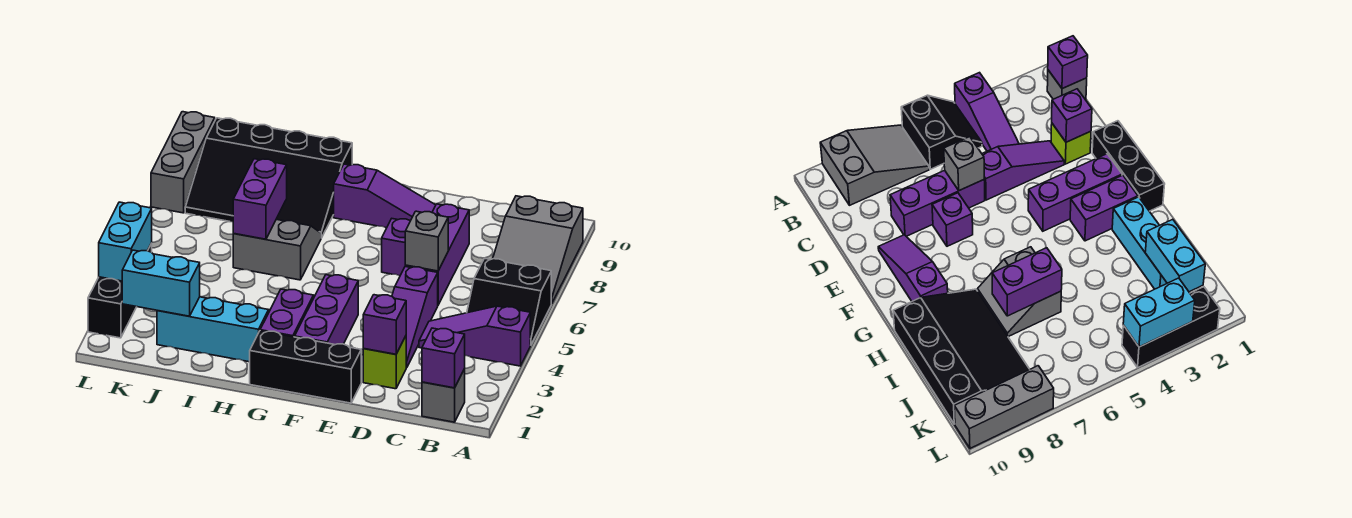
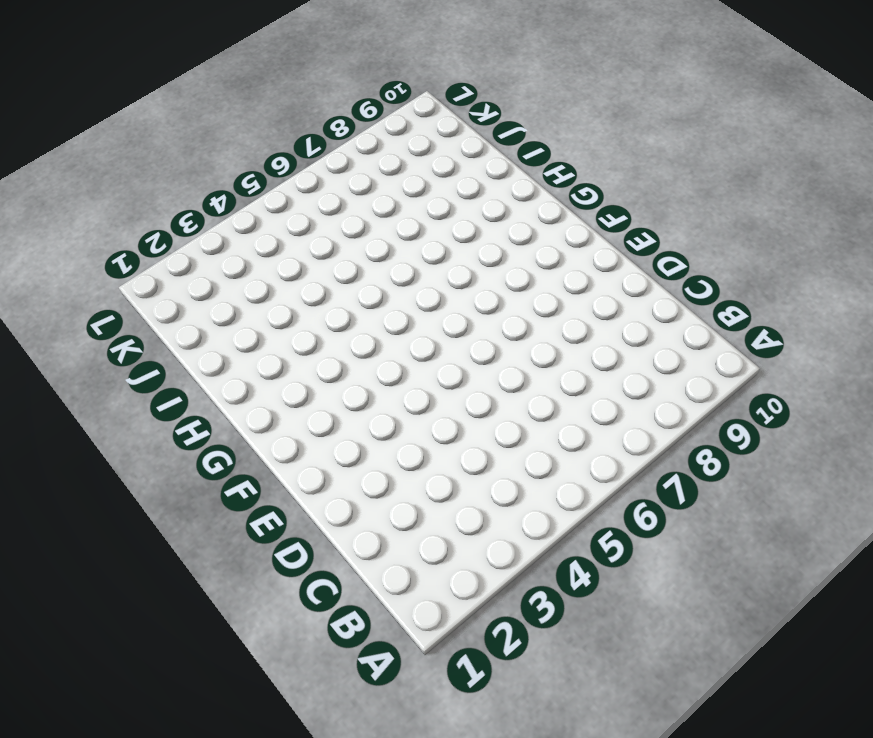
none -> purple slope A4:C4 level 1 top A
none -> black slope A5:B6 level 1 top 6
none -> grey slope A7:B9 level 1 top 9

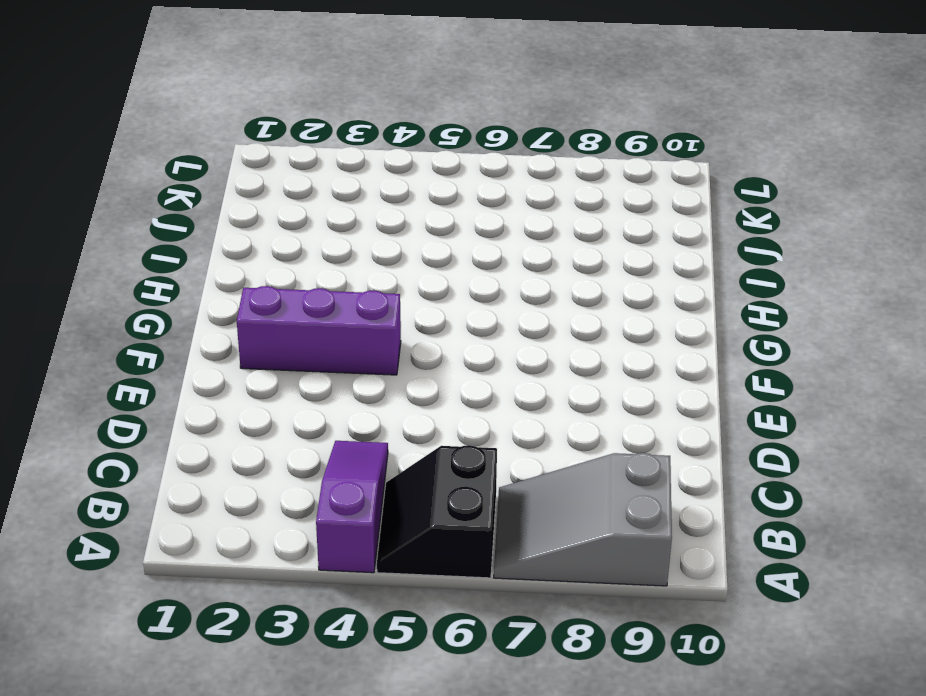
none -> grey brick B1 level 1
none -> lime brick D2 level 1
none -> purple slope D3:D5 level 1 top 5

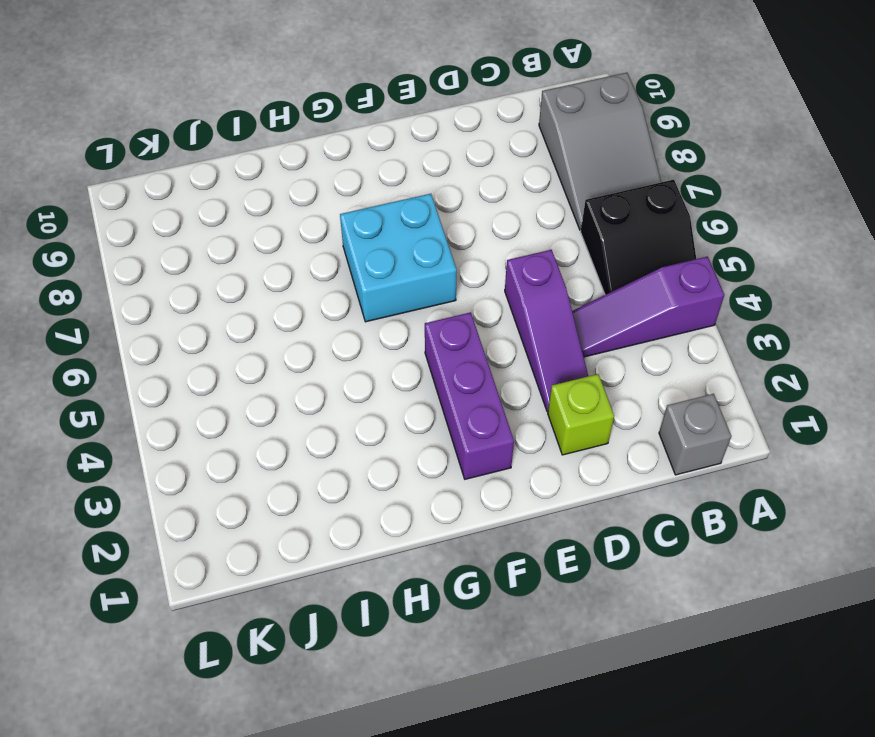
cyan brick F6:G7 level 1 -> none
none -> purple brick D6:D8 level 1
none -> black brick E1:G1 level 1
none -> purple brick E7 level 1

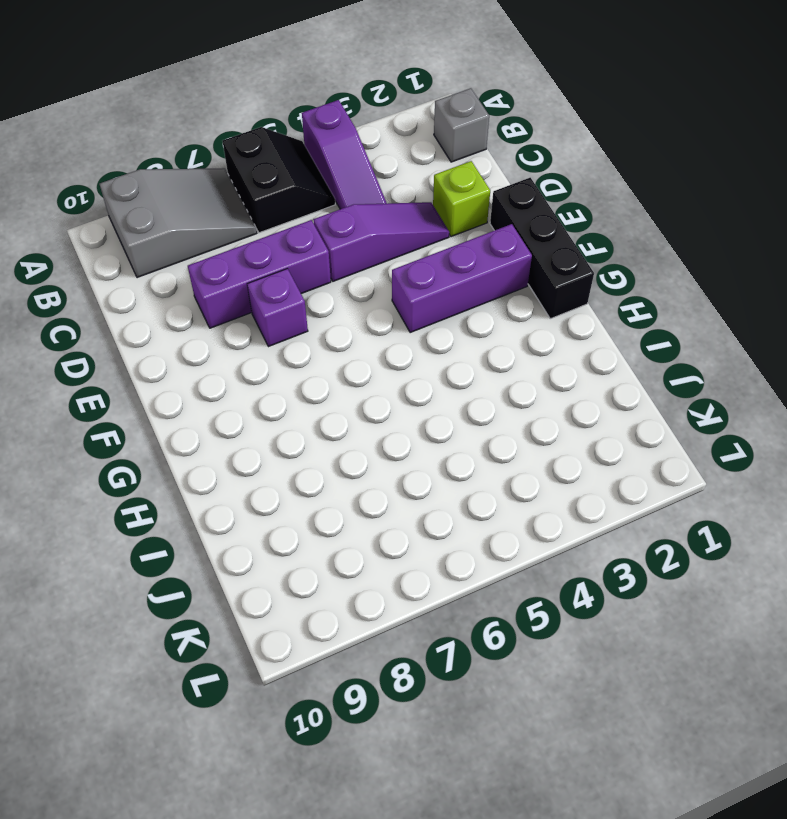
none -> purple slope E9:G9 level 1 top G
none -> purple brick G2:G3 level 1
none -> cyan brick H2:J2 level 1

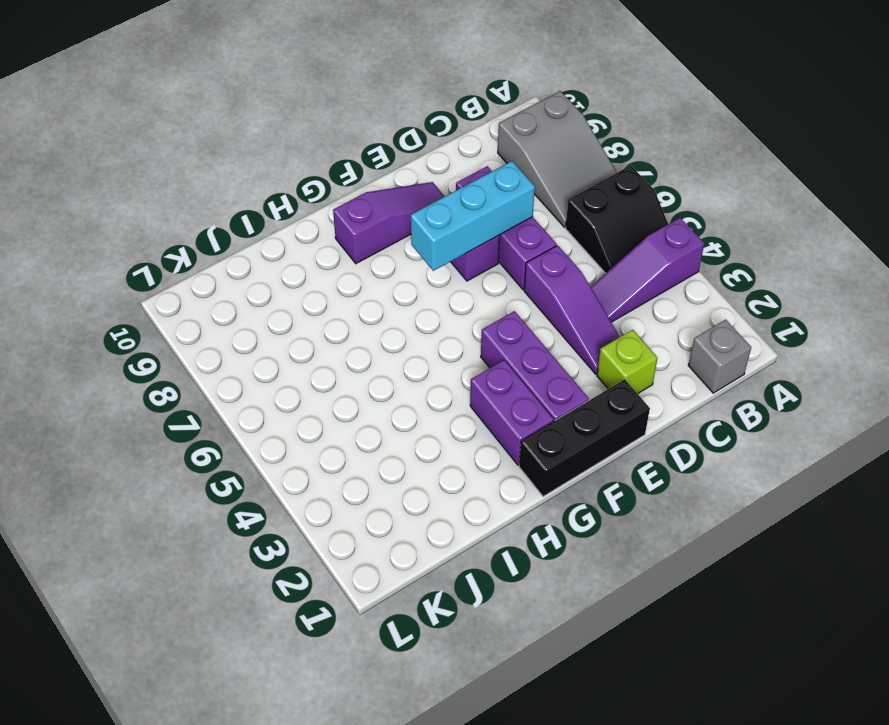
cyan brick D7:F7 level 2 -> cyan brick H2:J2 level 1
none -> grey slope H6:I7 level 1 top 6
none -> black slope H8:K10 level 1 top 10
none -> black brick L2:L4 level 1

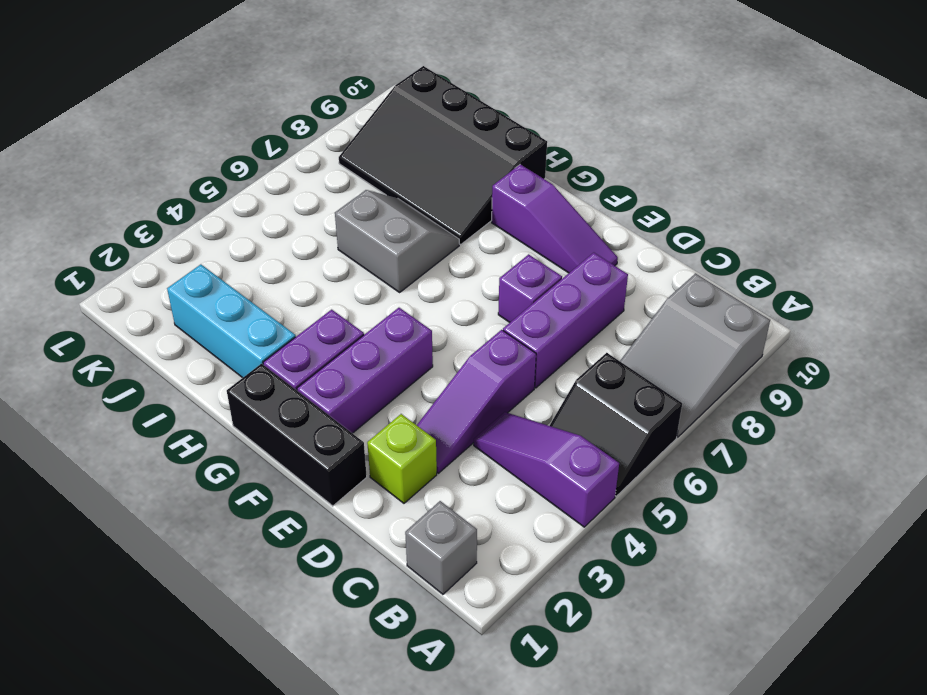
none -> black brick L2:L4 level 1
none -> grey brick L8:L10 level 1
none -> purple brick B1 level 2

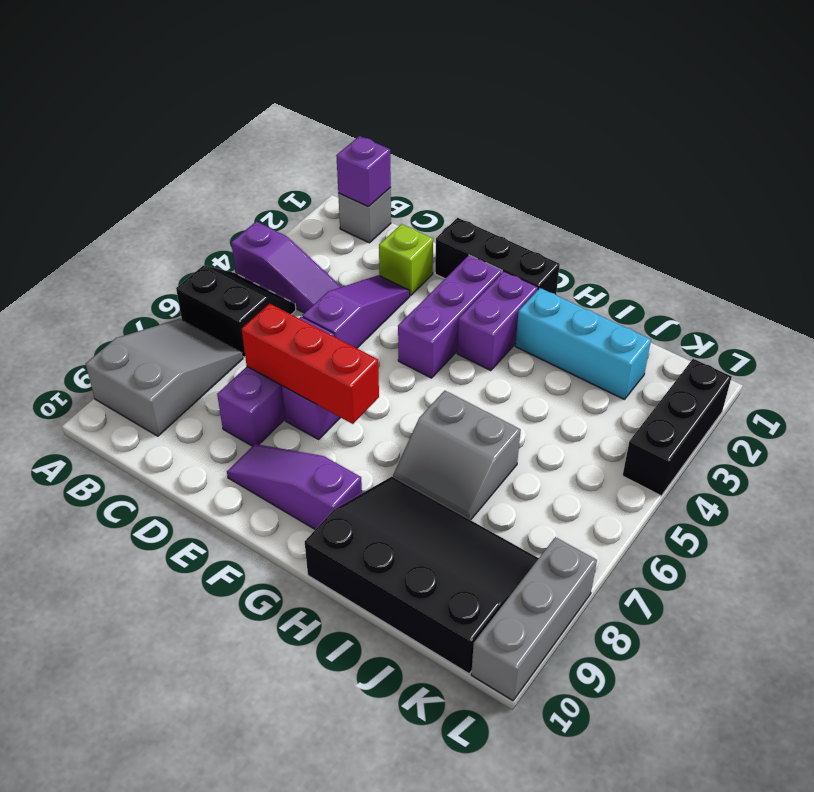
red brick D7:F7 level 2 -> none
none -> purple brick D2 level 2
none -> grey brick D6 level 2
none -> purple brick I6:I7 level 2

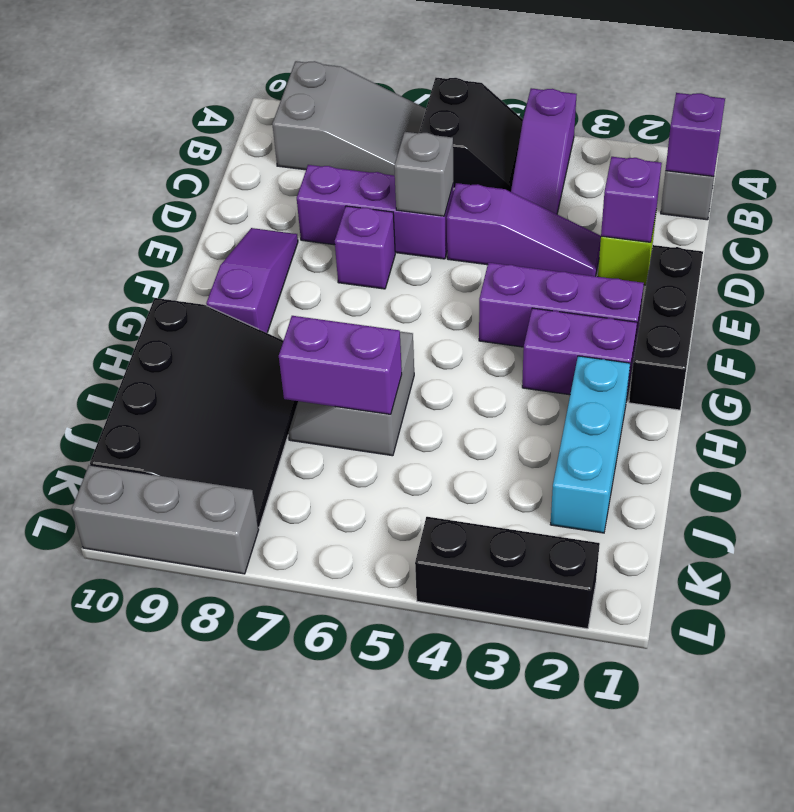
none -> cyan brick J2:K2 level 2
none -> cyan brick L3:L4 level 2

